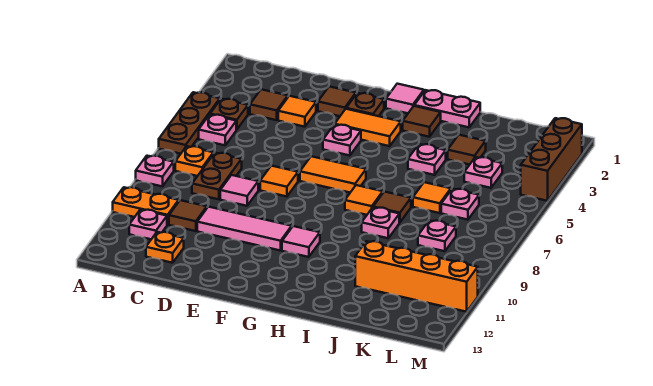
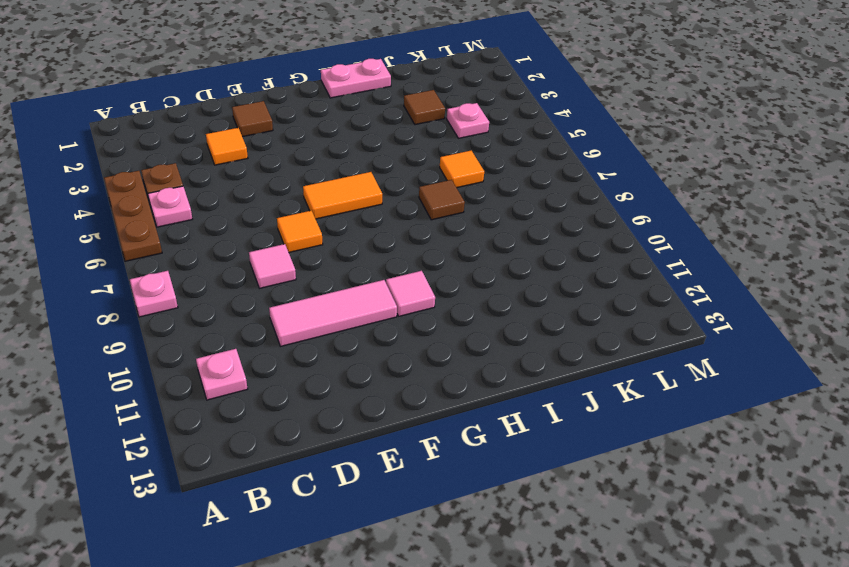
none -> orange plate A10:B10 level 1
none -> orange plate B7 level 1
none -> brown tile C3 level 1
none -> brown plate C7:C8 level 1

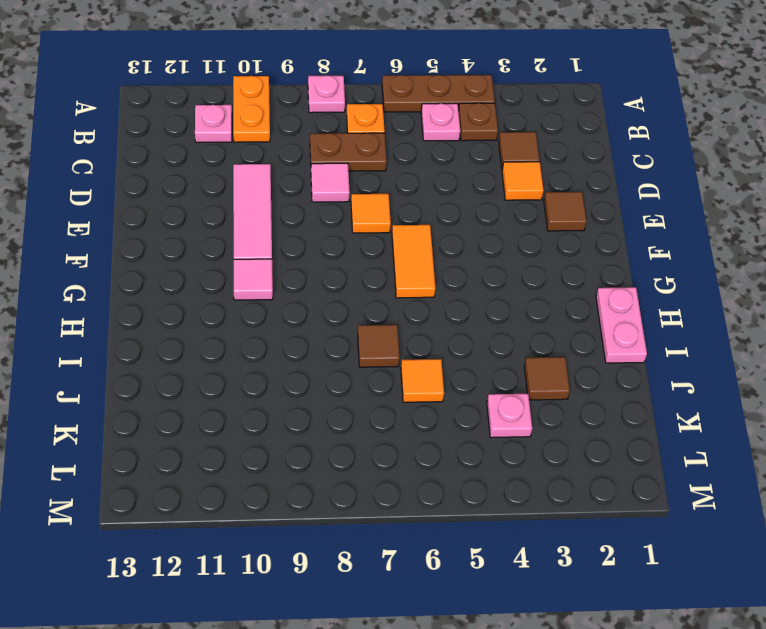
none -> brown tile C10 level 1
none -> orange plate C12 level 1
none -> brown plate F2 level 1
none -> orange tile F3:G3 level 1

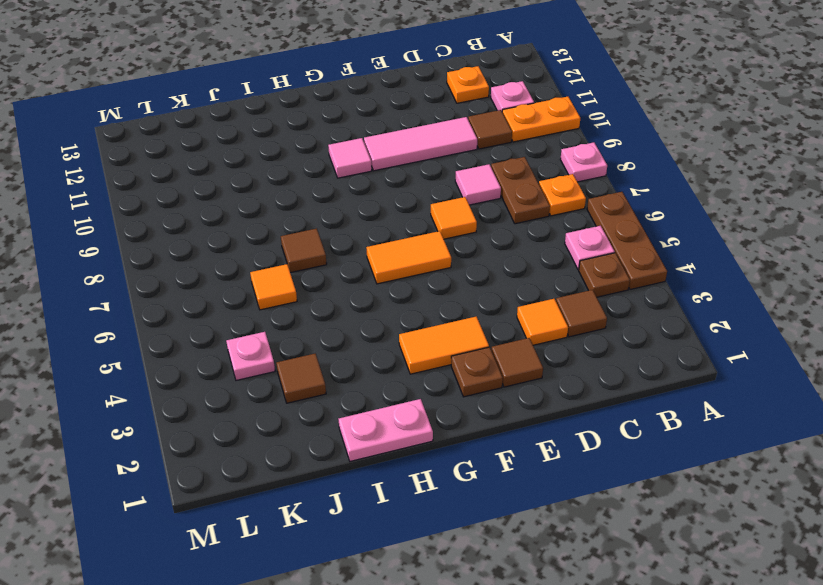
none -> pink plate F4 level 1
none -> pink tile G1 level 1
none -> brown tile H2 level 1
none -> orange tile H7 level 1

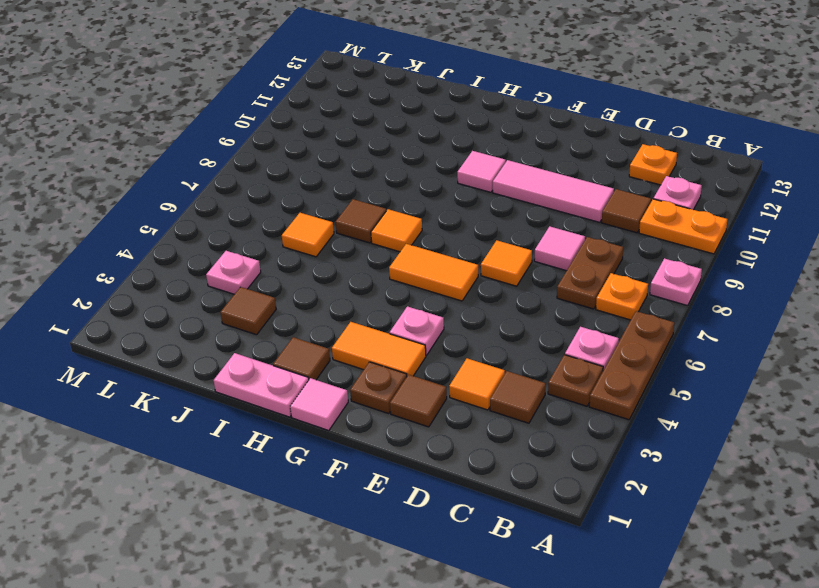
none -> pink plate I4 level 1
none -> pink plate I8 level 1
none -> orange brick J11:M11 level 1
none -> pink plate K6 level 1

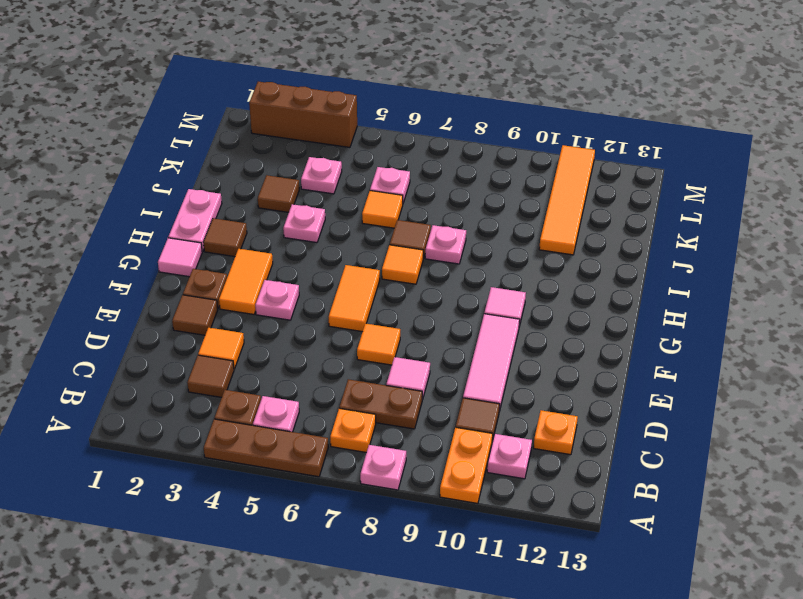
orange tile J11:M11 level 1 -> orange brick J11:M11 level 1
none -> pink plate K8 level 1

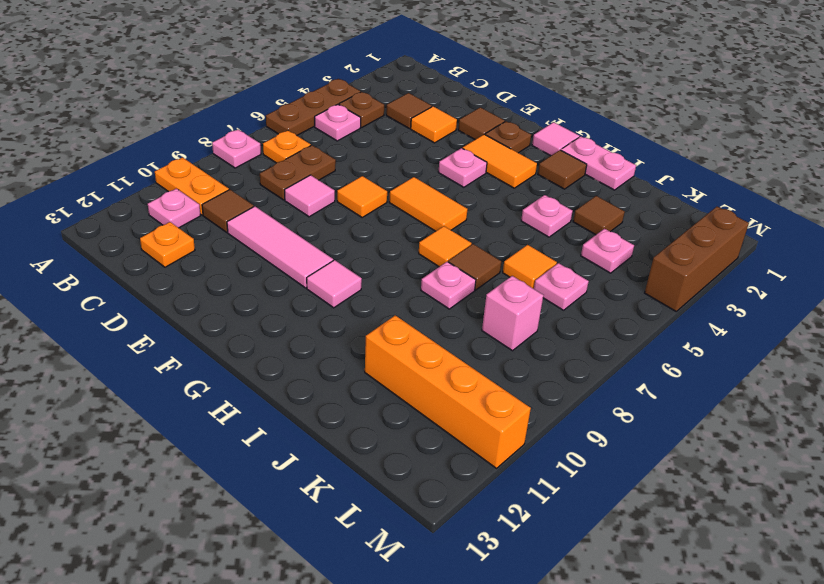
pink brick K8 level 1 -> pink plate K8 level 1

